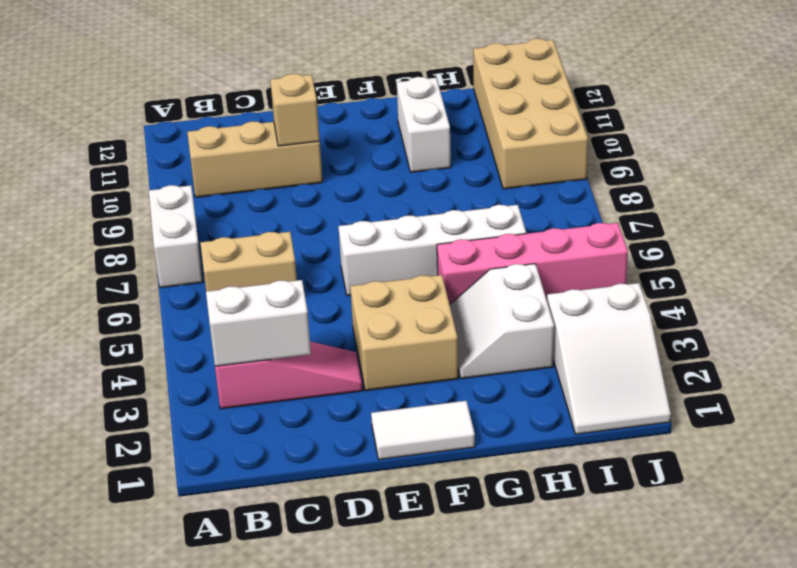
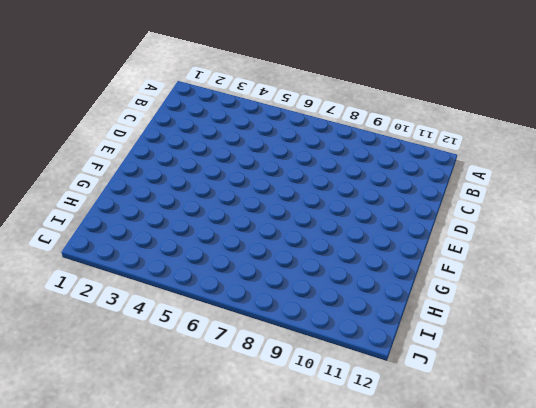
none -> white brick A7:A8 level 1
none -> pink slope B3:D3 level 1 top B
none -> tan brick B6:C6 level 1

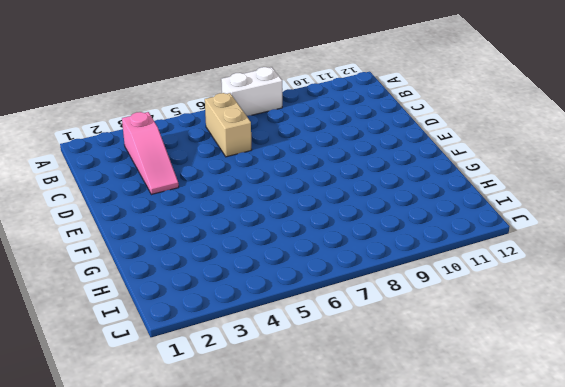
none -> tan brick B10:D10 level 1
none -> white tile E1:F1 level 1
none -> tan brick E3:F4 level 1

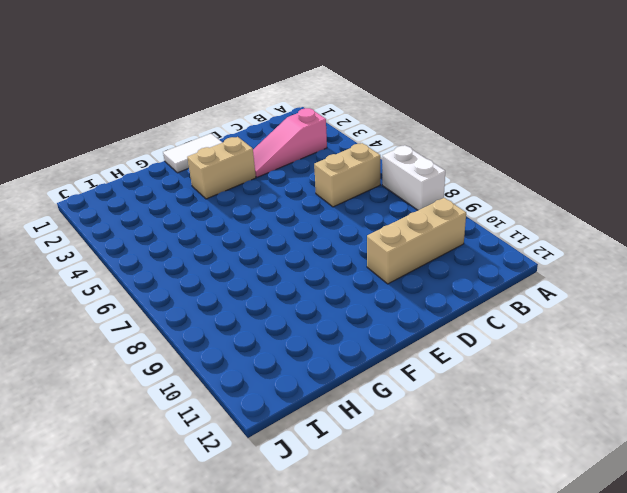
tan brick E3:F3 level 1 -> tan brick E3:F4 level 1
none -> white brick E6:H6 level 1
none -> white slope G3:H4 level 1 top H
none -> pink brick G5:J5 level 1

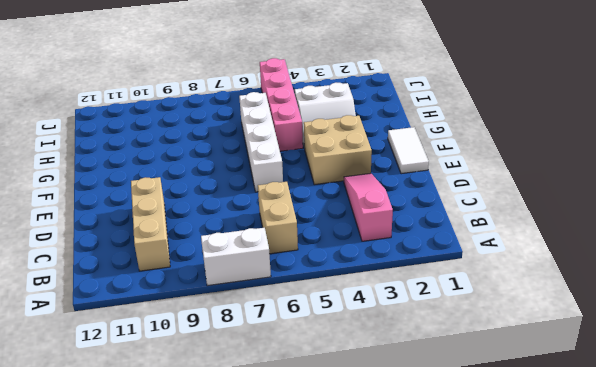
none -> white brick G10:G11 level 1
none -> white slope I1:J3 level 1 top 3
none -> tan brick I9:J12 level 1

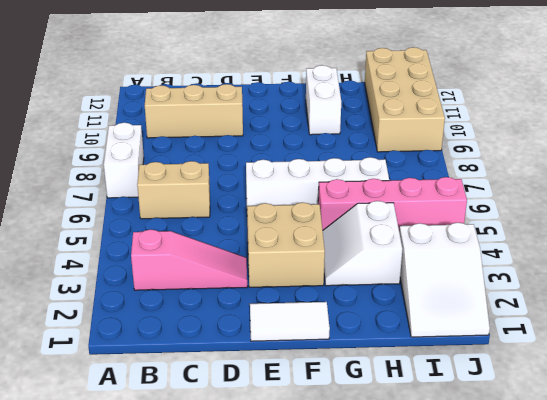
none -> white brick B3:C3 level 2
none -> tan brick D10 level 2

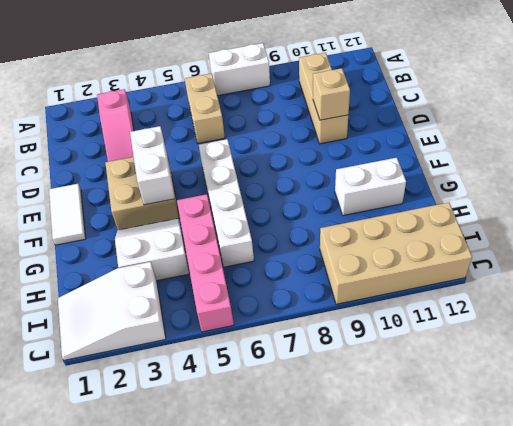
white brick E4:F4 level 2 -> white brick B3:C3 level 2

